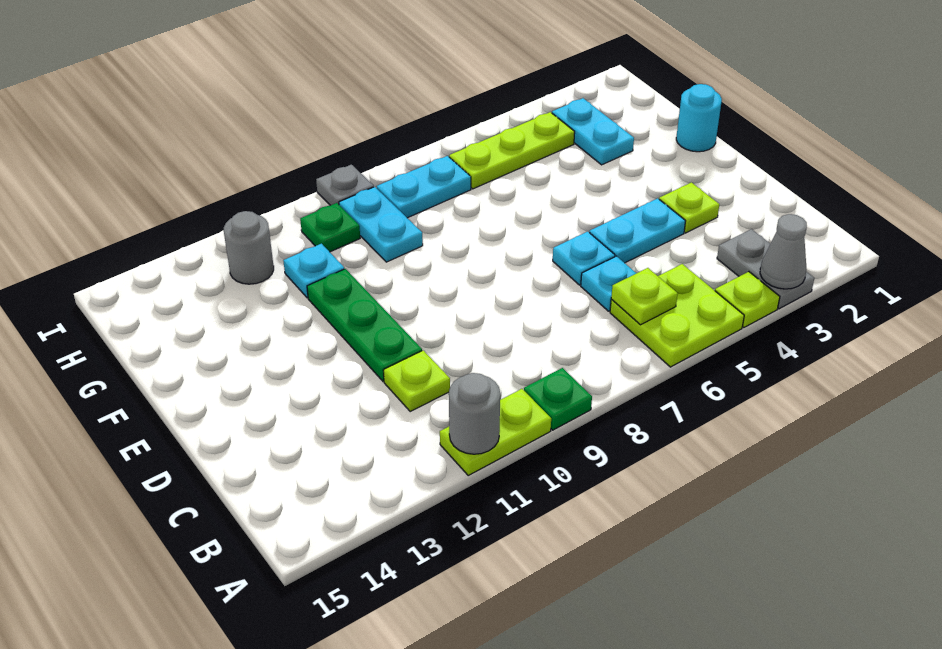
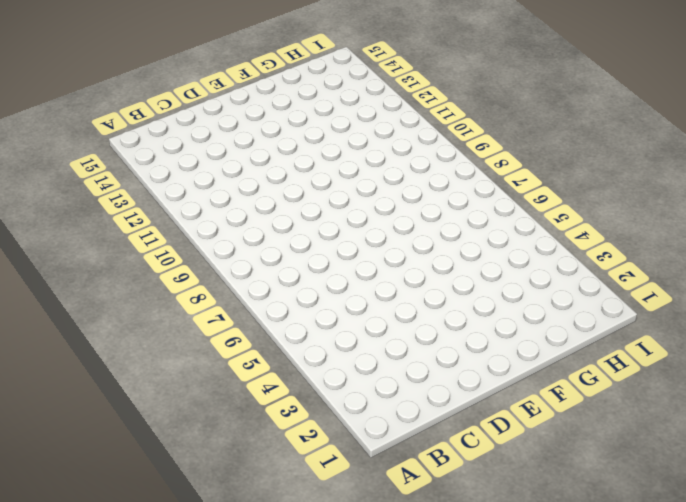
none -> grey plate A3:B3 level 1
none -> lime plate A4 level 1
none -> lime plate A5:B6 level 1

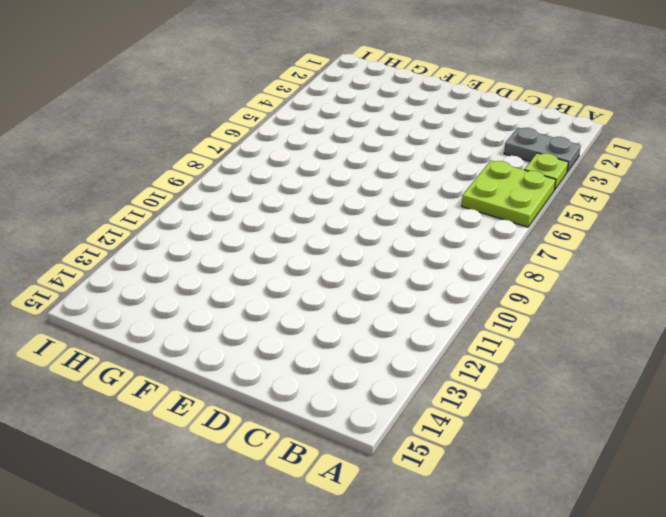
none -> green plate A9 level 1
none -> lime plate A10:A11 level 1
none -> cyan plate C6 level 1

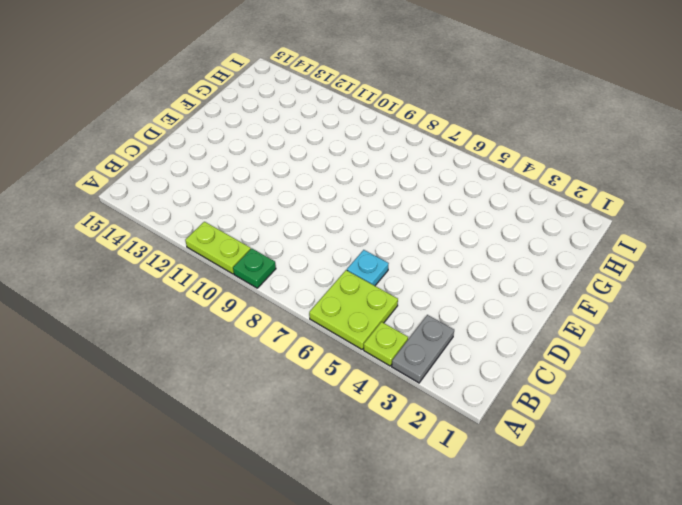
none -> lime plate C11 level 1
none -> lime plate D3 level 1
none -> cyan plate D4:D5 level 1

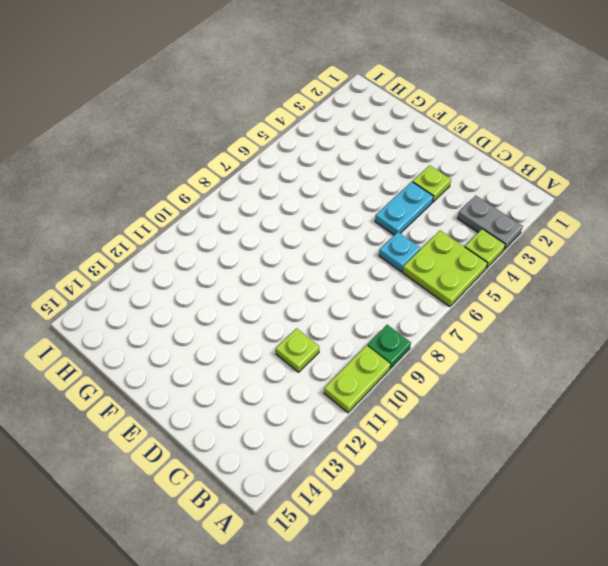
none -> cyan plate D6 level 1
none -> green plate D11:F11 level 1
none -> cyan round brick F1 level 1

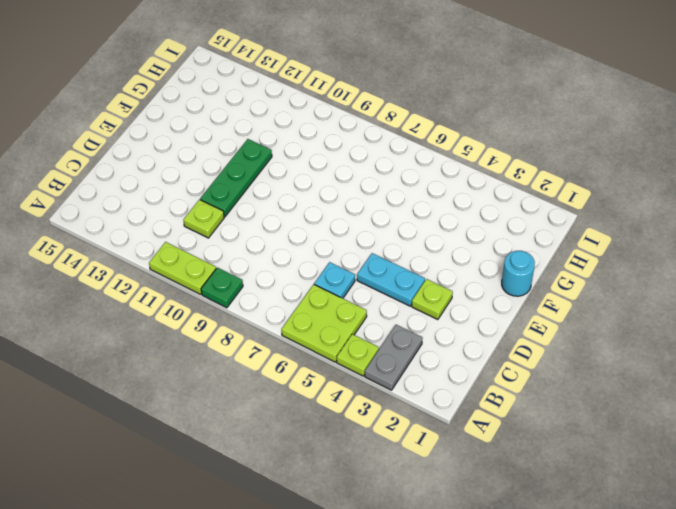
none -> cyan plate D6 level 1
none -> cyan plate G3:H3 level 1
none -> cyan plate G9:H9 level 1

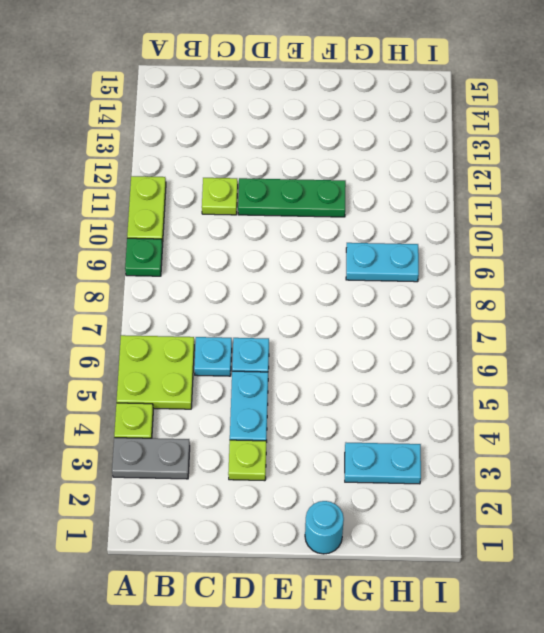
none -> cyan plate G11 level 1
none -> lime plate H4:H6 level 1
none -> cyan plate H7:H8 level 1

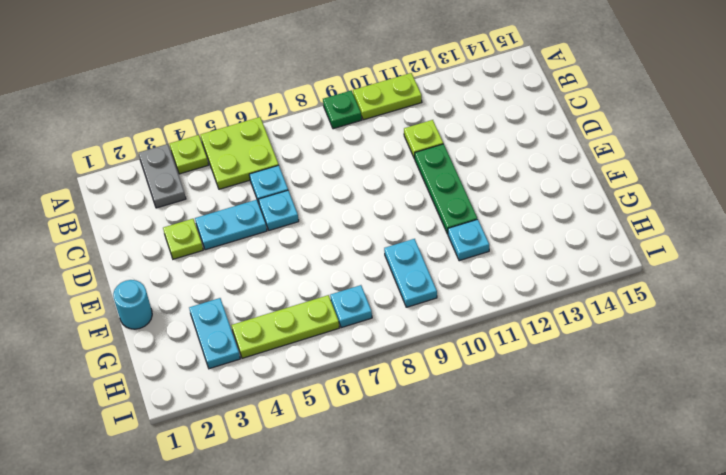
cyan plate H7 level 1 -> cyan plate H7:H8 level 1
none -> green plate H10 level 1
none -> grey round brick H12 level 1
none -> grey plate I9 level 1

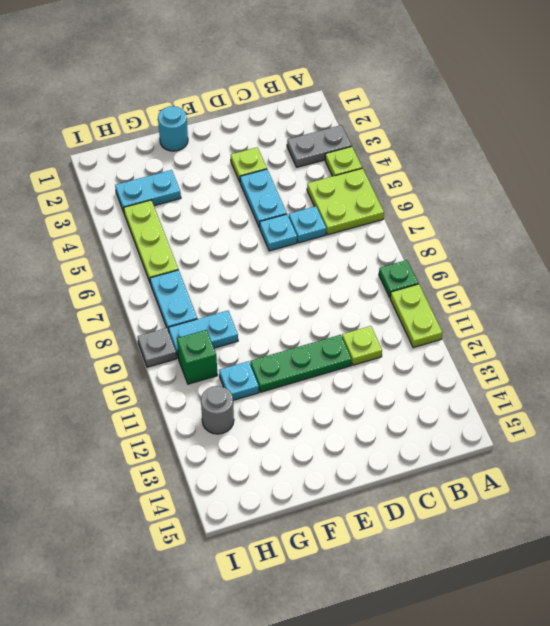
green brick H10 level 1 -> green plate H10 level 1
none -> grey cone A3 level 2
none -> grey round brick A11 level 2
none -> lime plate B6 level 2

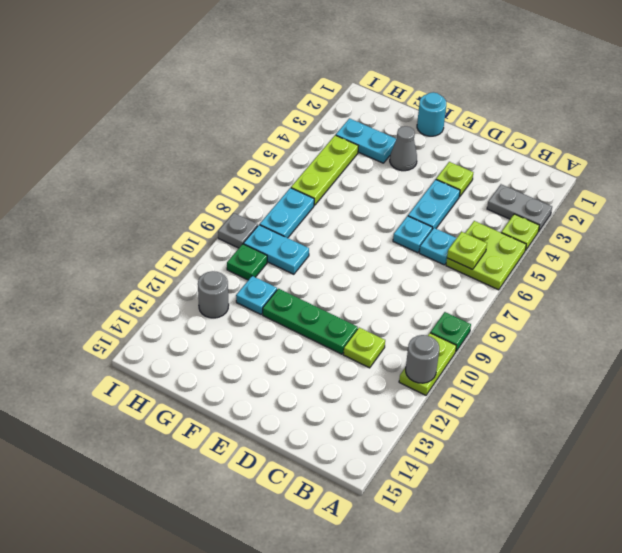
grey cone F3 level 1 -> grey cone A3 level 2

